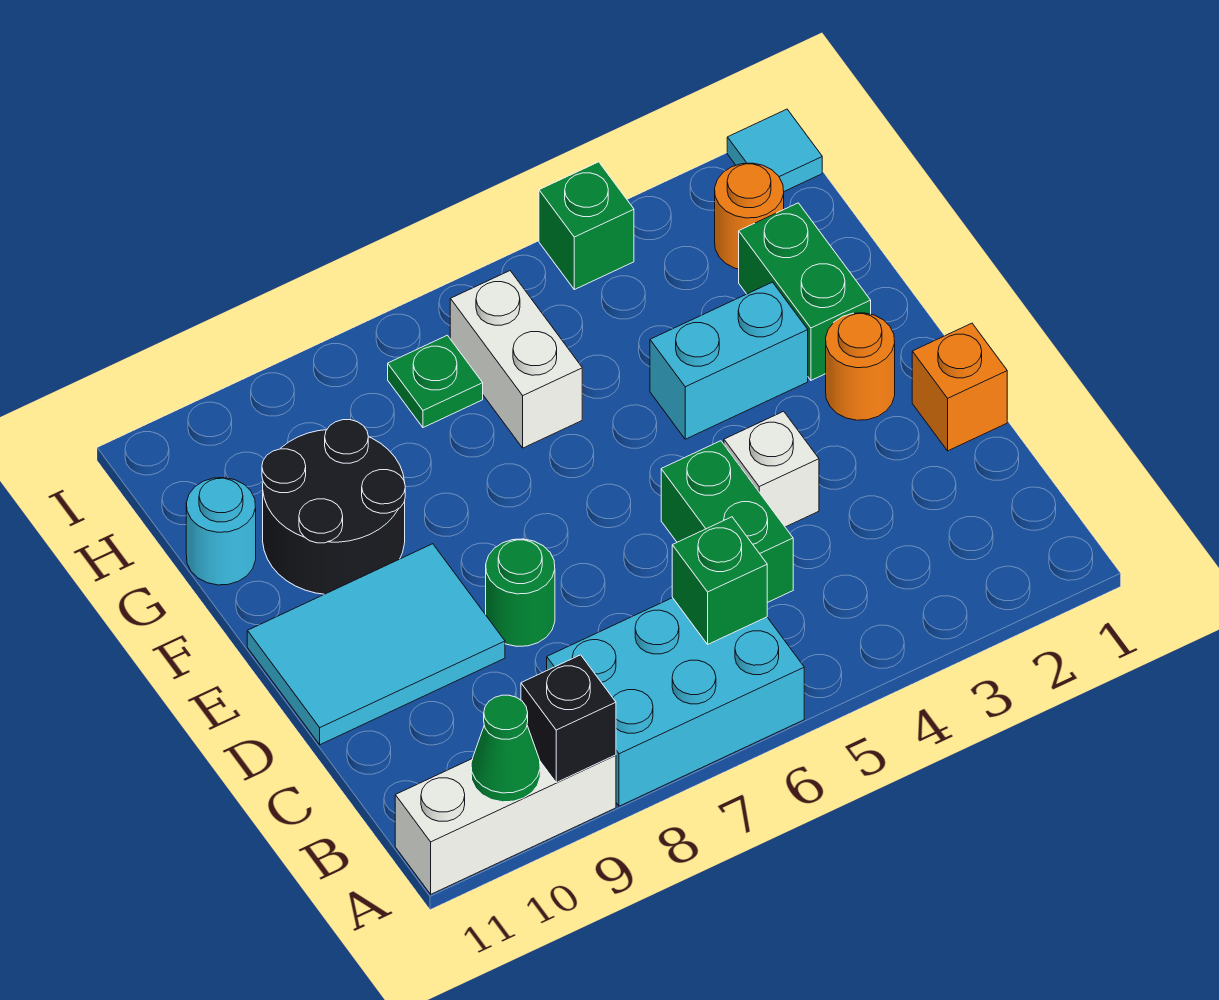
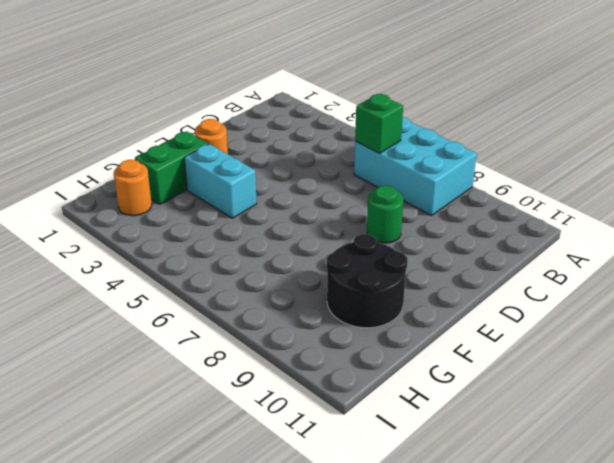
none -> white brick A9:A11 level 1
none -> green brick C5:D5 level 1
none -> orange brick D1 level 1

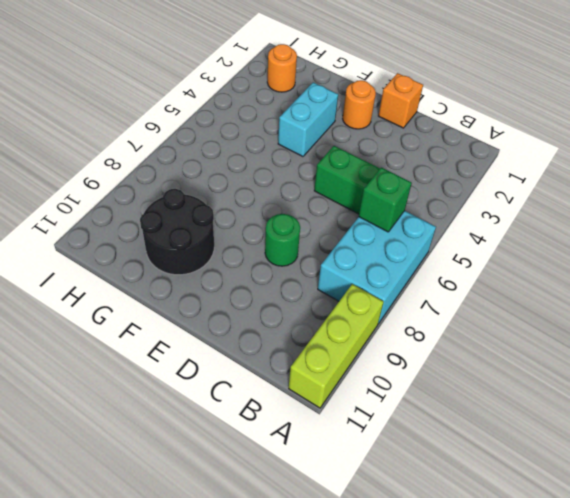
lime brick A9:A11 level 1 -> white brick A9:A11 level 1
none -> white brick D4 level 1
none -> cyan tile D9:E11 level 1
none -> green brick F2:G2 level 1

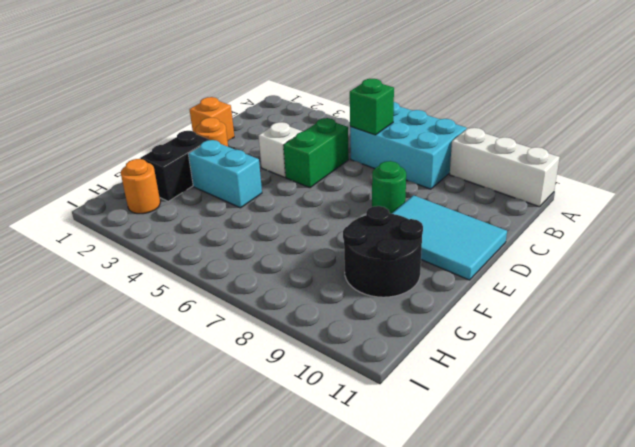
black brick F2:G2 level 1 -> green brick F2:G2 level 1
none -> white brick G6:H6 level 1
none -> cyan round brick G11 level 1
none -> green plate H7 level 1

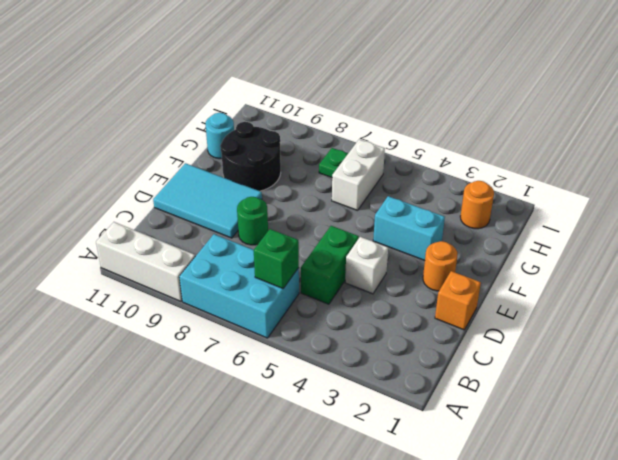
none -> green brick F2:G2 level 1
none -> cyan tile I1 level 1
none -> green brick I4 level 1

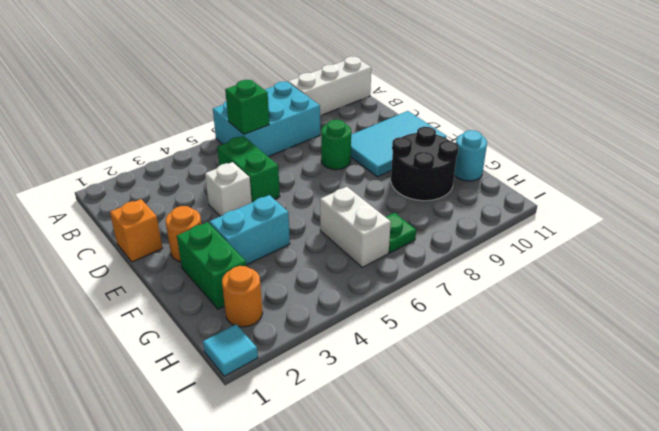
none -> green brick I4 level 1
none -> black brick A9 level 2
none -> green cone A10 level 2

